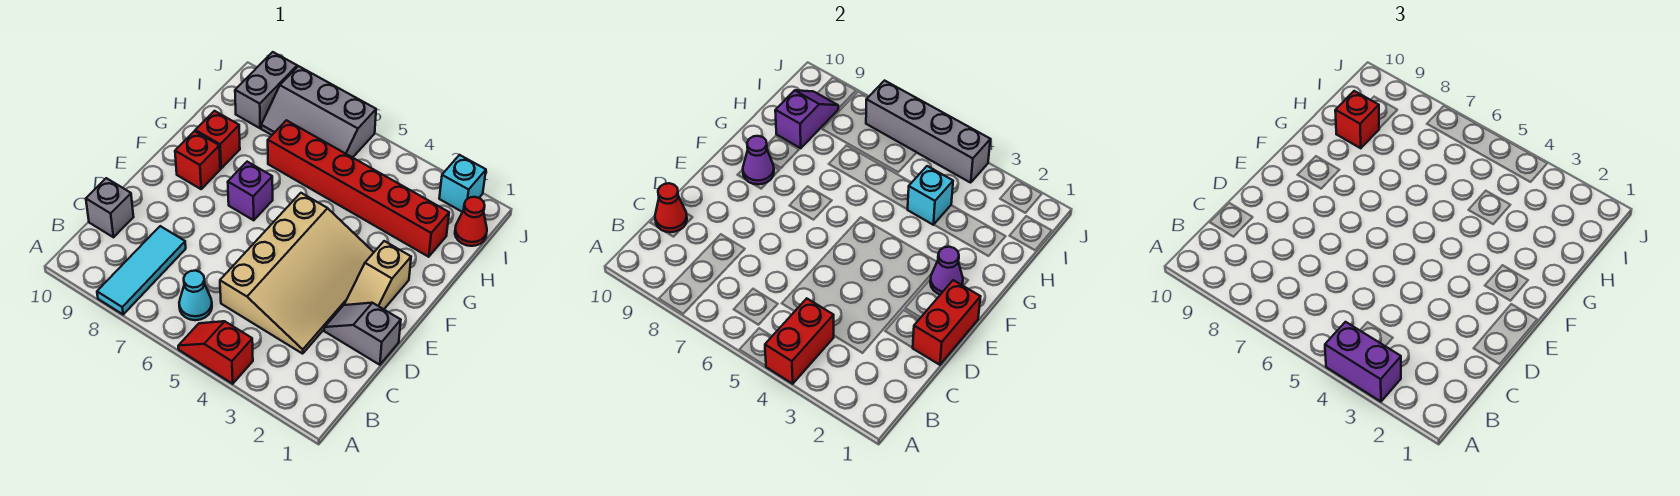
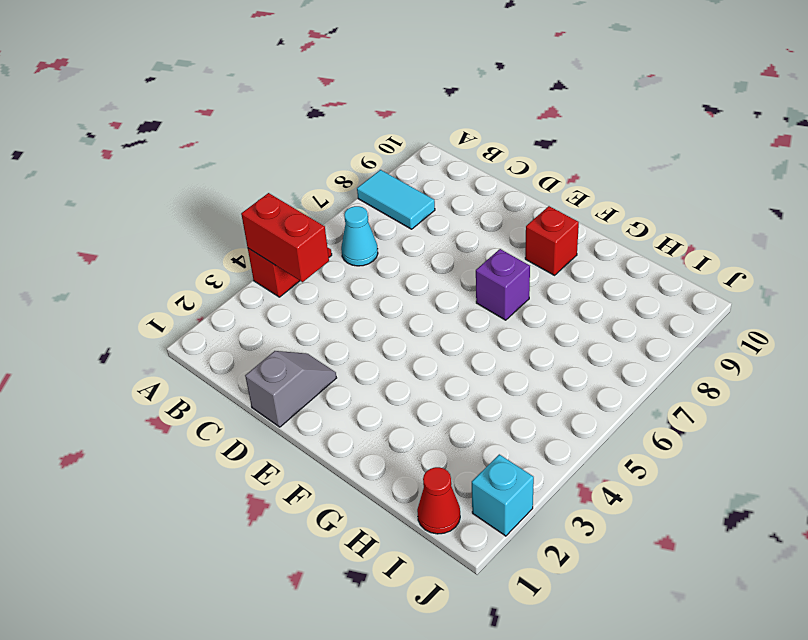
cyan tile A8:B8 level 1 -> cyan tile A8:C8 level 1
none -> tan slope C3:F5 level 1 top 5
none -> grey brick C10 level 1
none -> tan slope E2:F2 level 1 top F

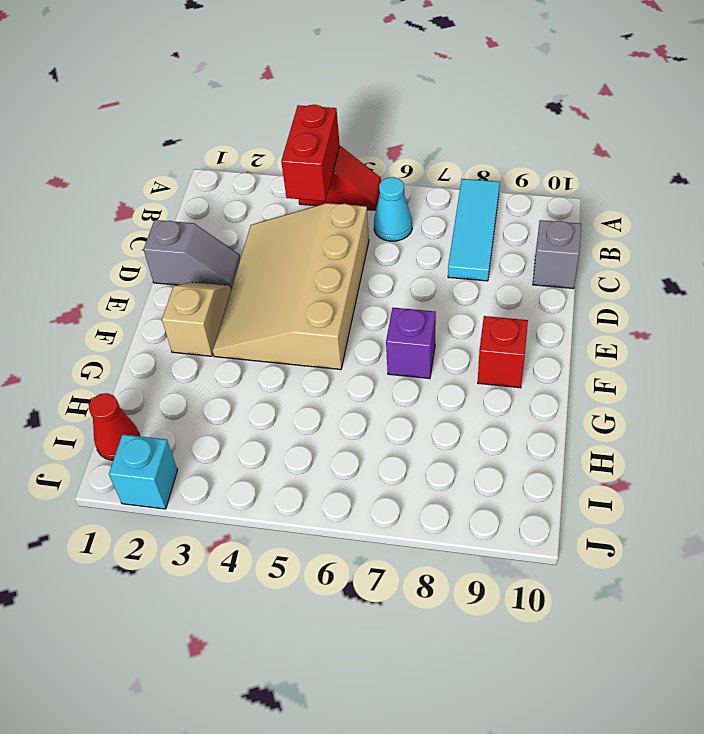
none -> red brick G9 level 1
none -> red brick H2:H7 level 1
none -> grey slope I6:J8 level 1 top J

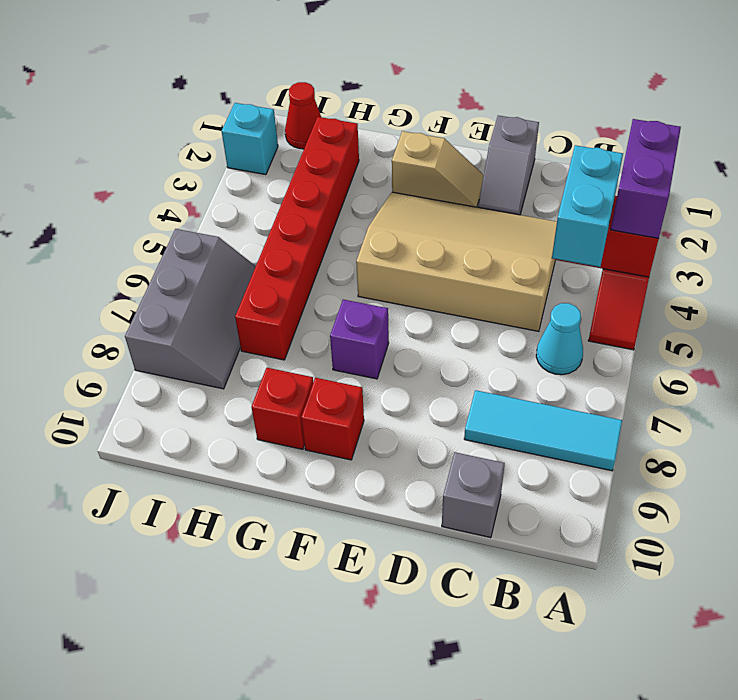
cyan brick B4:B5 level 3 -> none
none -> grey brick I9:J9 level 1
none -> red cone C10 level 2
none -> red brick D1:E1 level 2

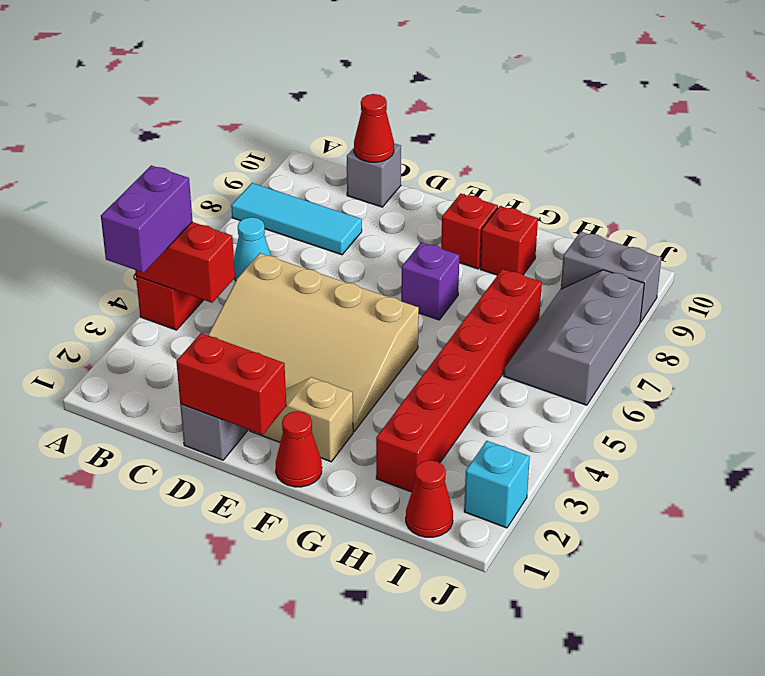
red cone F1 level 1 -> none
none -> purple cone F2 level 2
none -> purple cone F9 level 2
none -> cyan brick H4 level 2

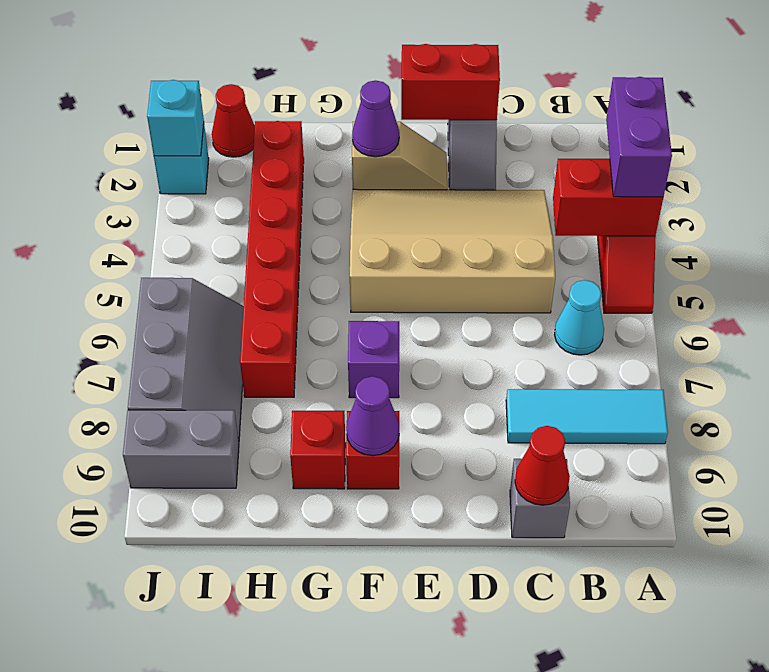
cyan brick J2 level 2 -> cyan brick H4 level 2
none -> purple slope H9:I9 level 2 top H
none -> grey brick J4:J7 level 2
none -> red brick H9 level 3

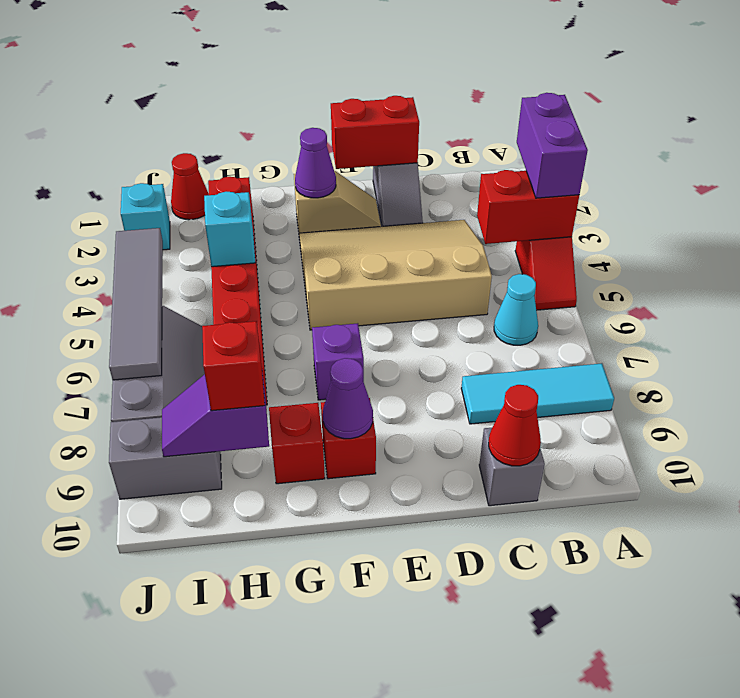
grey tile J4:J7 level 2 -> grey brick J4:J7 level 2

